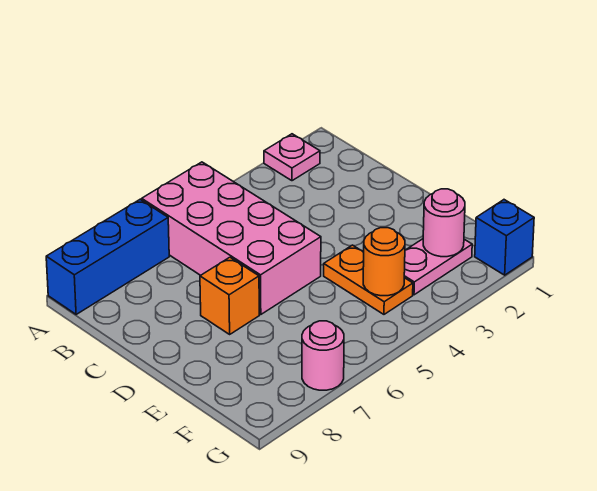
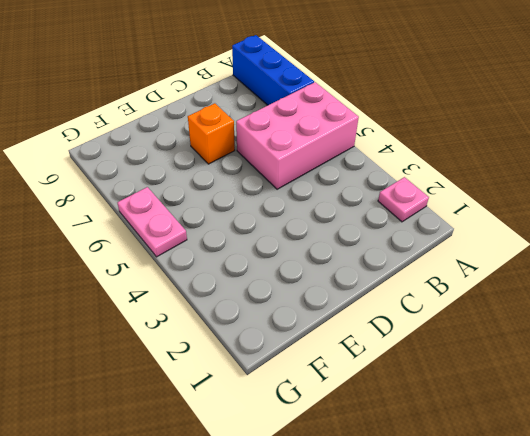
pink brick A5:C6 level 1 -> pink brick A5:D6 level 1
pink plate G5:G6 level 1 -> pink plate F2:F3 level 1
none -> orange plate E4:F4 level 1
none -> blue brick G1 level 1

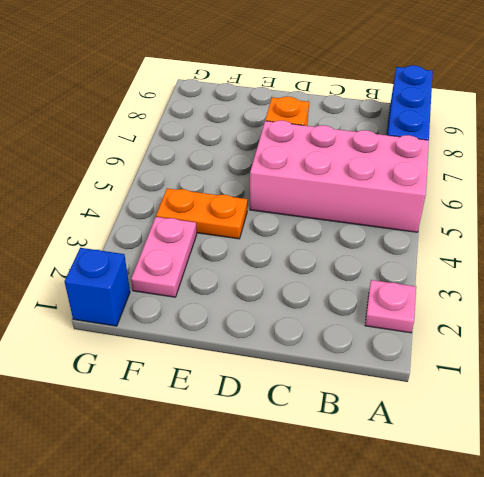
none -> pink round brick G7 level 1
none -> pink round brick F2 level 2

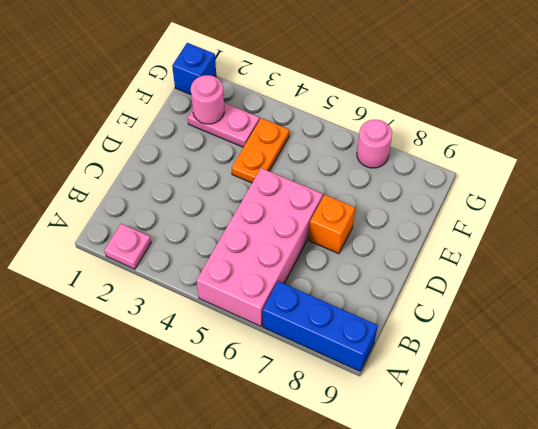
none -> orange round brick F4 level 2

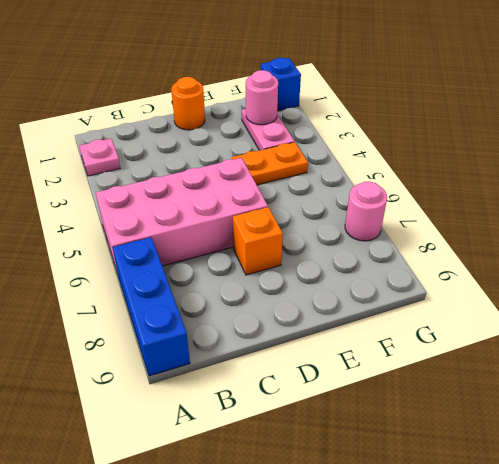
orange round brick D1 level 1 -> orange round brick F4 level 2

